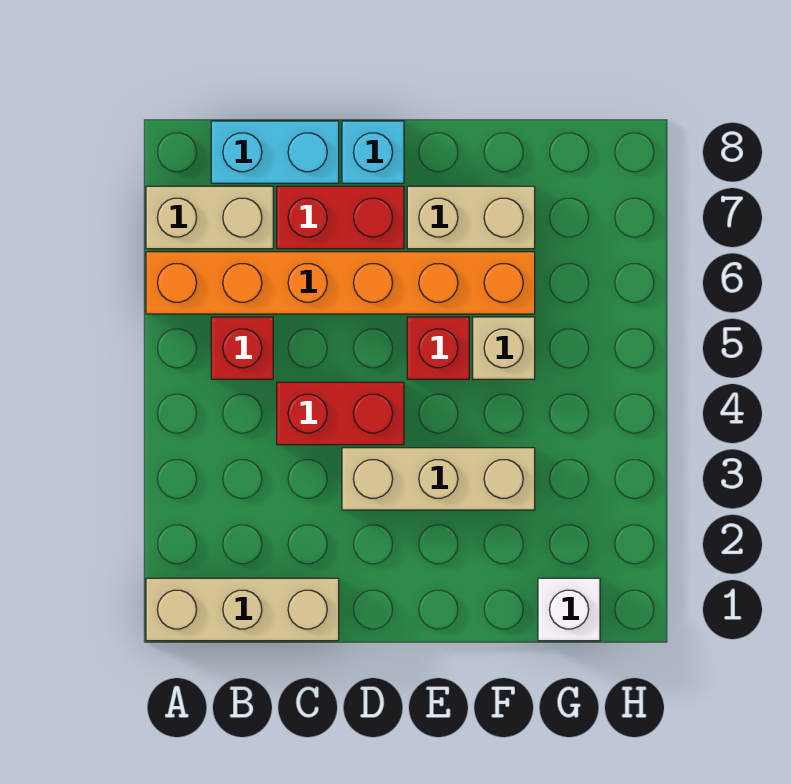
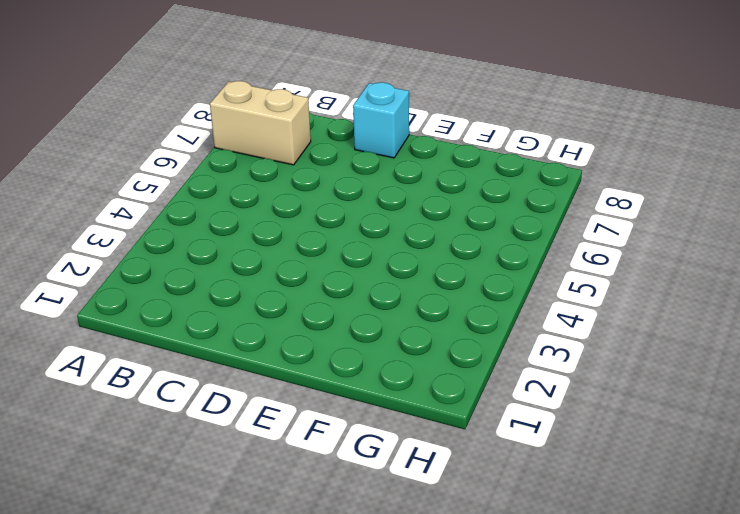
none -> tan brick A1:C1 level 1
none -> orange brick A6:F6 level 1
none -> red brick B5 level 1

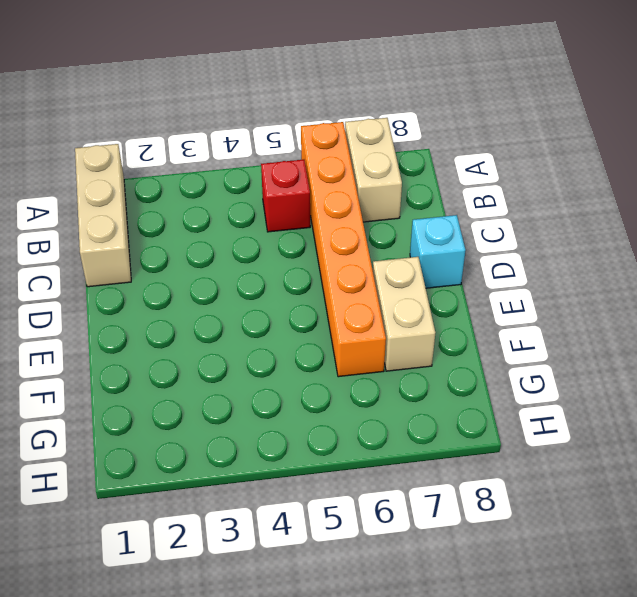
none -> cyan brick B8:C8 level 1
none -> red brick C4:D4 level 1
none -> red brick C7:D7 level 1

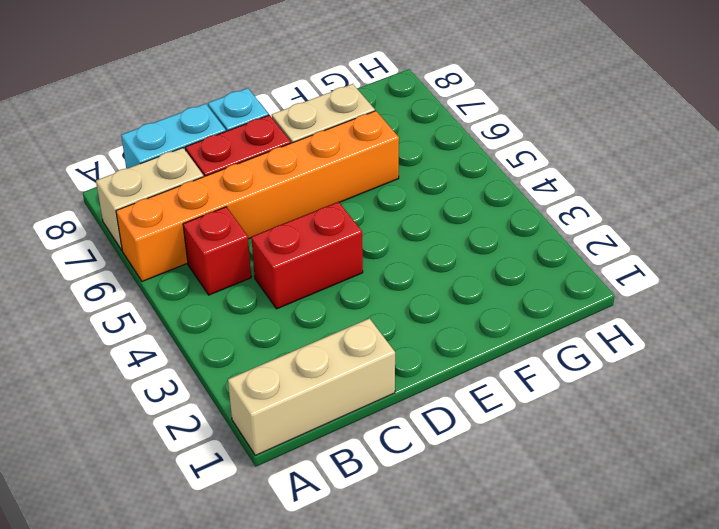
none -> tan brick D3:F3 level 1
none -> red brick E5 level 1
none -> tan brick F5 level 1

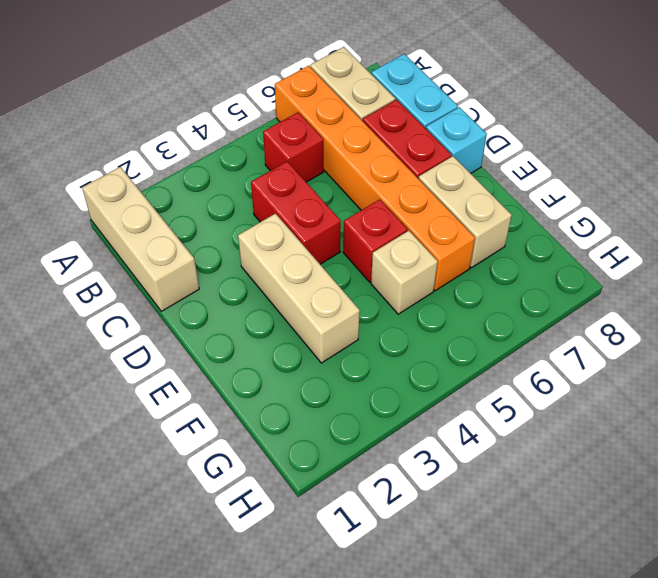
none -> white brick G1 level 1

